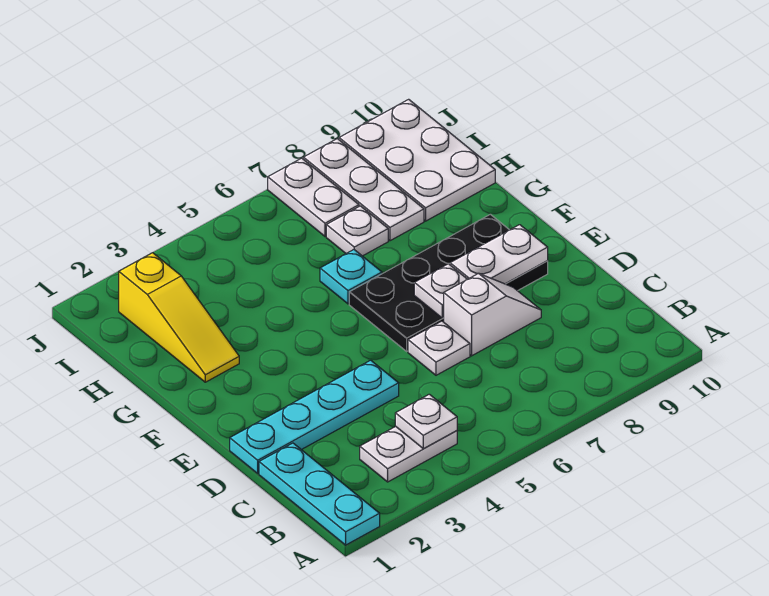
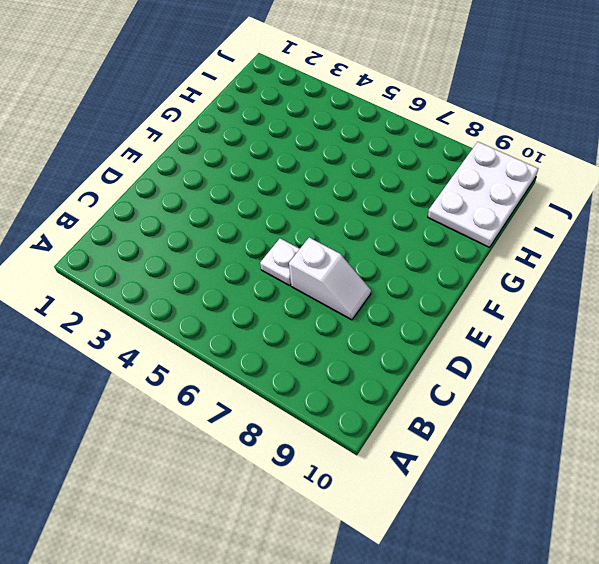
none -> cyan plate A1:C1 level 1
none -> white plate B3:B4 level 1
none -> cyan plate D1:D4 level 1

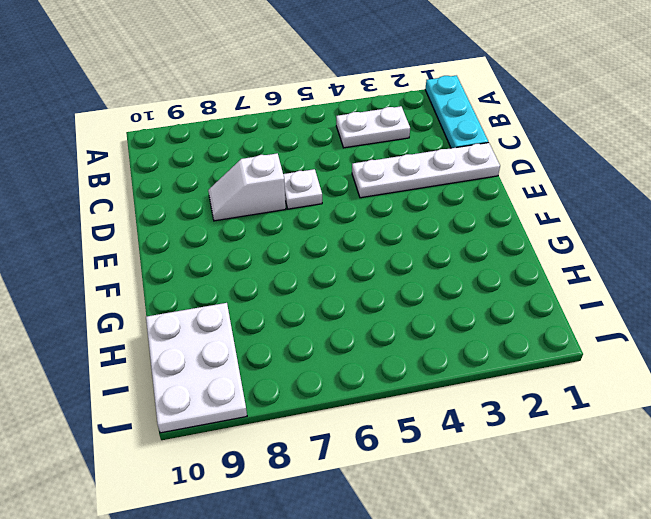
white plate D1:D4 level 1 -> cyan plate D1:D4 level 1
none -> black plate E6:F9 level 1
none -> yellow slope G2:I2 level 1 top I
none -> cyan plate G6 level 1

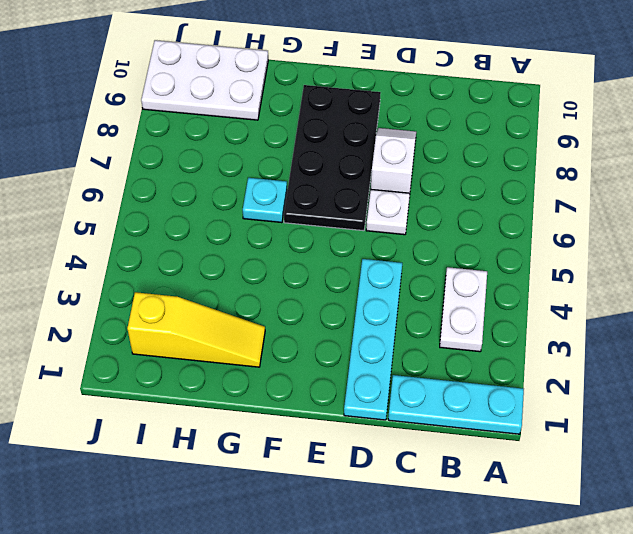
none -> white plate H7 level 1
none -> white plate H8:J8 level 1
none -> white plate I7:J7 level 1

